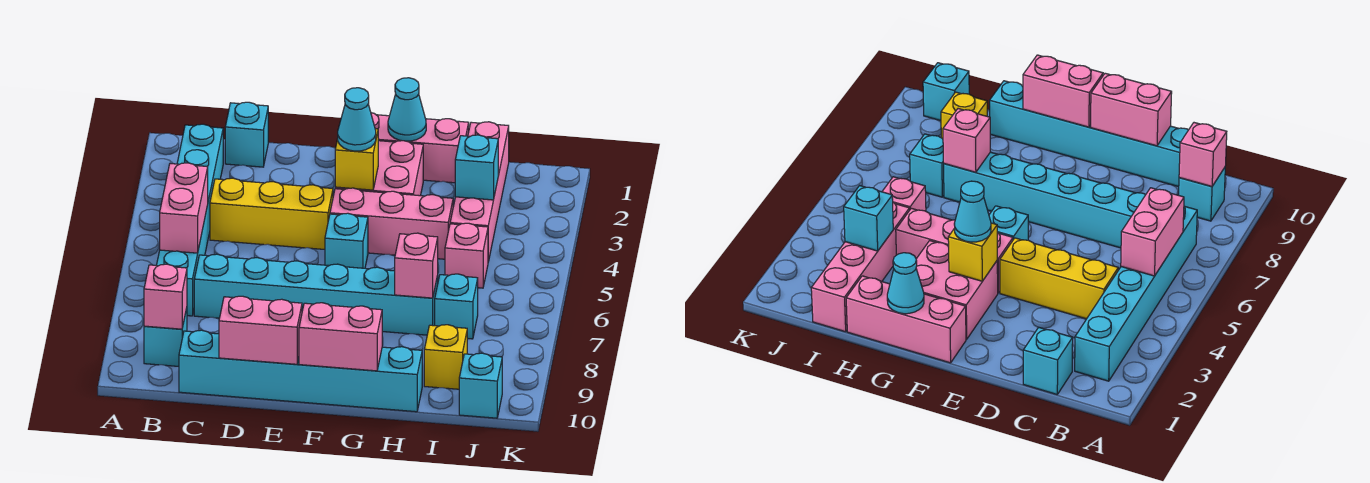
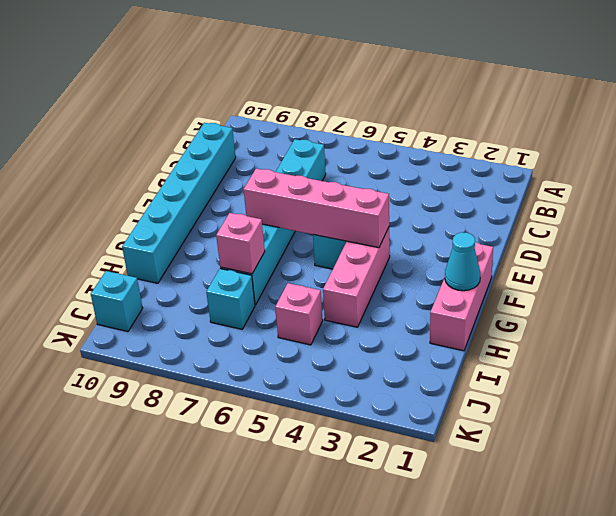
pink brick F4:F7 level 2 -> pink brick I1:I4 level 1
none -> cyan brick B2:B7 level 1
none -> cyan brick B9 level 1
none -> cyan brick C1 level 1

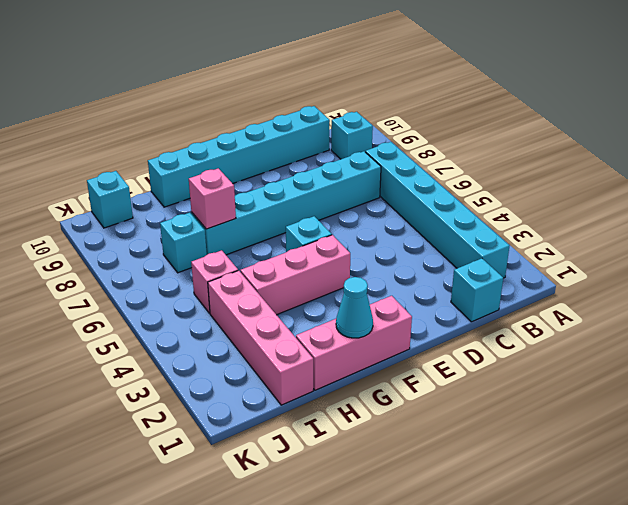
none -> yellow brick C4:E4 level 1
none -> pink brick F2:G3 level 1
none -> yellow brick I9 level 1

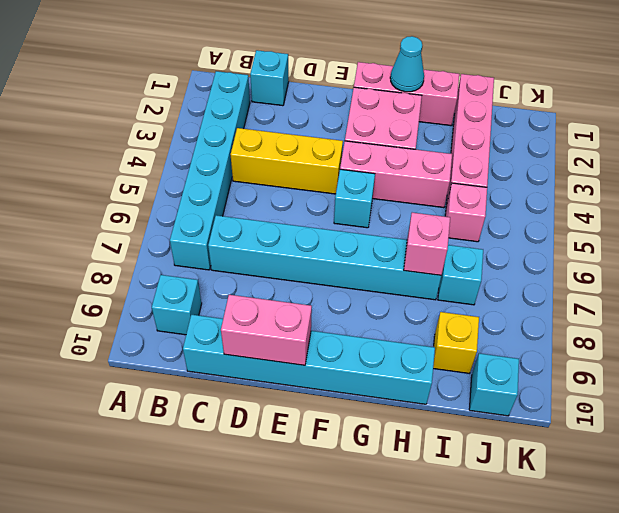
none -> pink brick B5:B6 level 2
none -> pink brick B9 level 2
none -> yellow brick F3 level 2

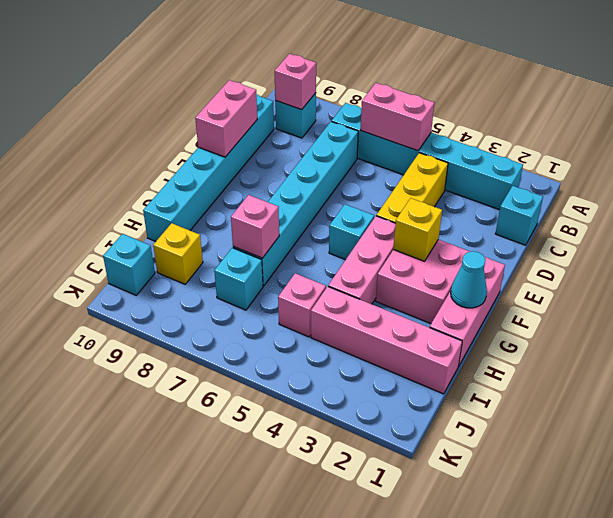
none -> pink brick F10:G10 level 2
none -> cyan brick I3 level 2
none -> cyan cone F3 level 3

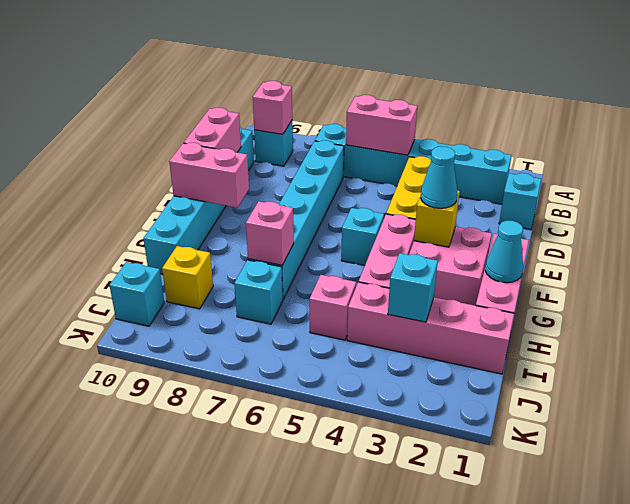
pink brick F9:F10 level 2 -> pink brick F10:G10 level 2

